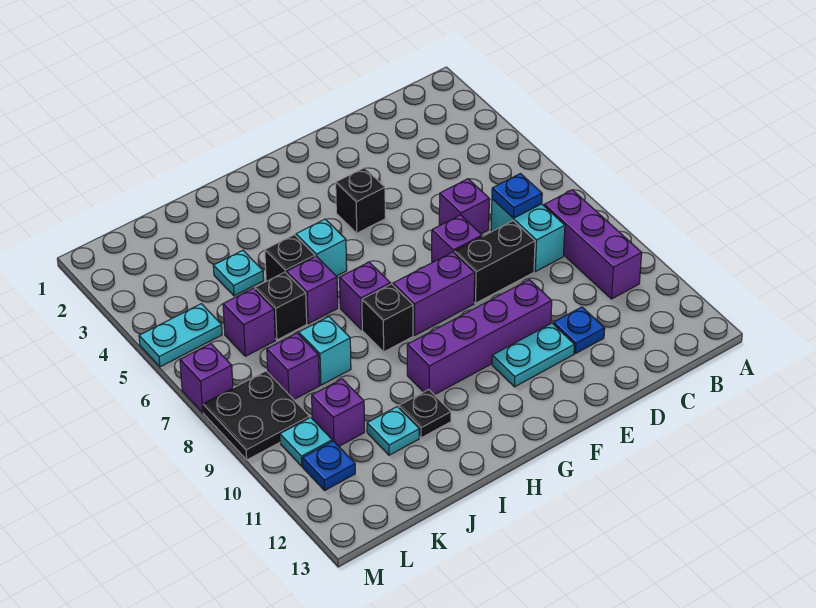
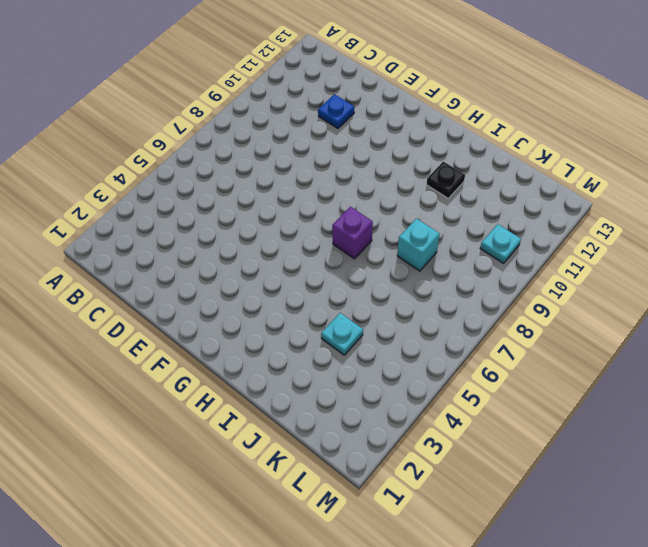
none -> purple brick B8:B10 level 1
none -> cyan brick C7:C8 level 1
none -> purple brick D6 level 1

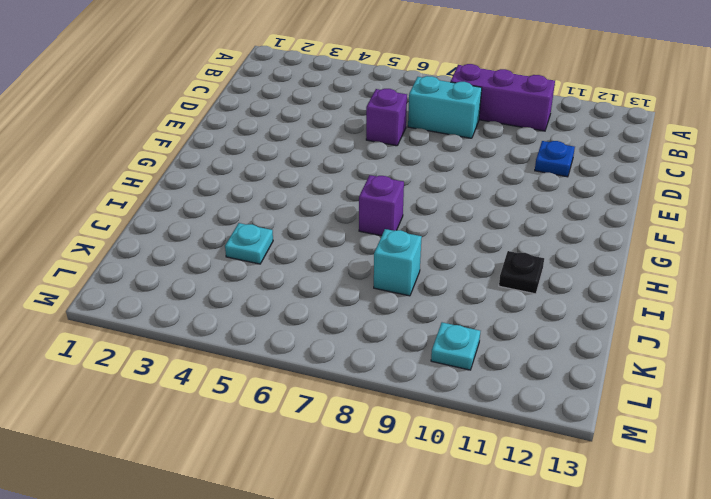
none -> black brick D8:E8 level 1
none -> purple brick E7 level 1
none -> purple brick E10:H10 level 1

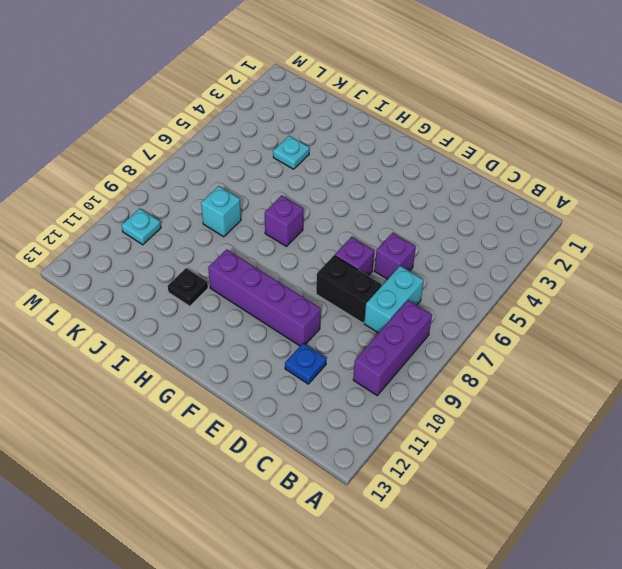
none -> cyan plate E11:F11 level 1
none -> black brick F4 level 1
none -> purple brick F8:G8 level 1

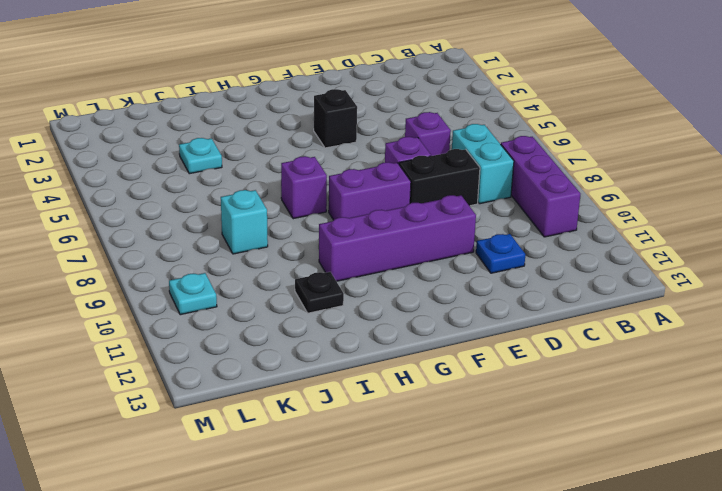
none -> cyan plate E11:F11 level 1
none -> cyan brick H5 level 1
none -> black brick H8 level 1

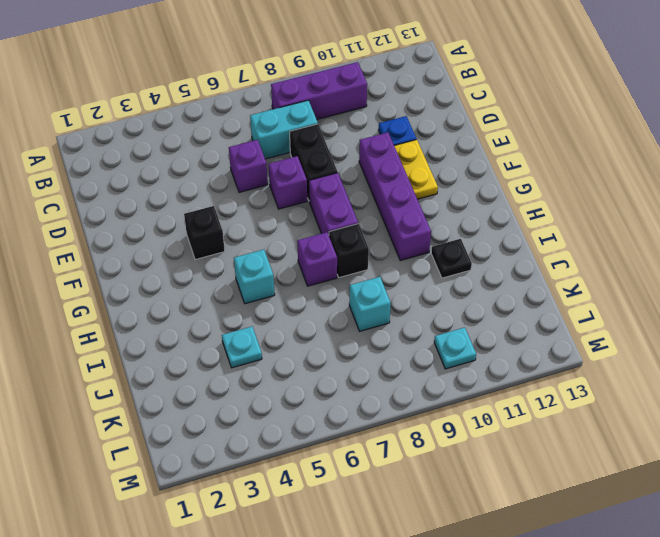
yellow plate E11:F11 level 1 -> cyan plate E11:F11 level 1
none -> black brick I5 level 1
none -> purple brick I6 level 1
none -> black brick J6 level 1

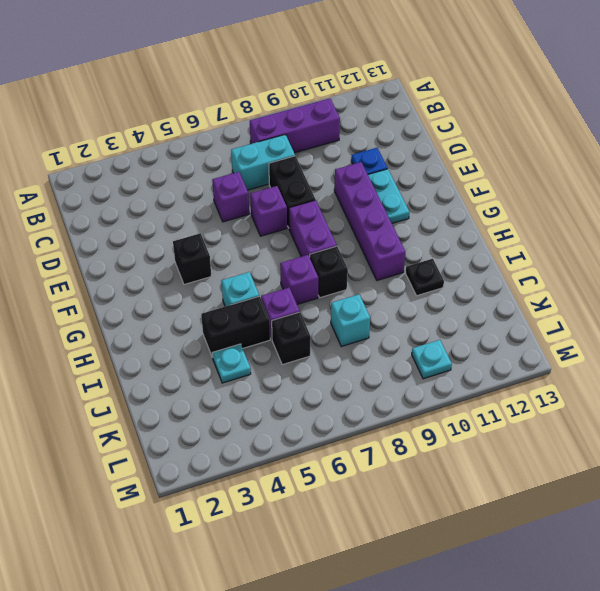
black brick I4:I5 level 1 -> black brick I5 level 1
none -> cyan plate J11 level 1
none -> purple brick K6 level 1
none -> purple brick K8 level 1

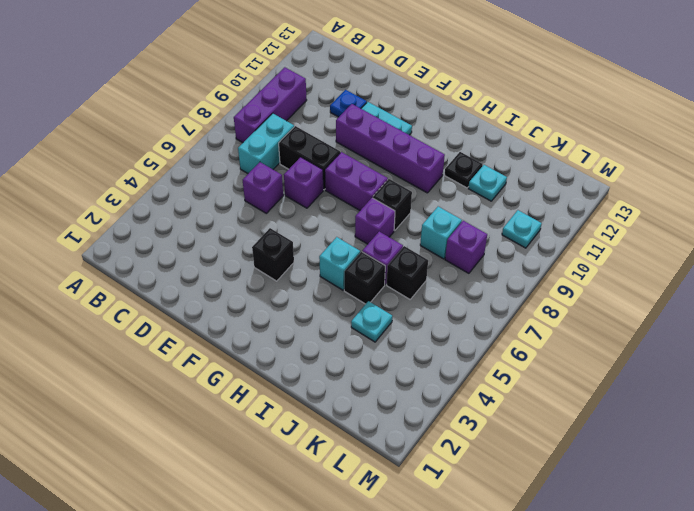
none -> purple brick K6 level 1
none -> purple brick K10 level 1
none -> cyan plate L5:M5 level 1

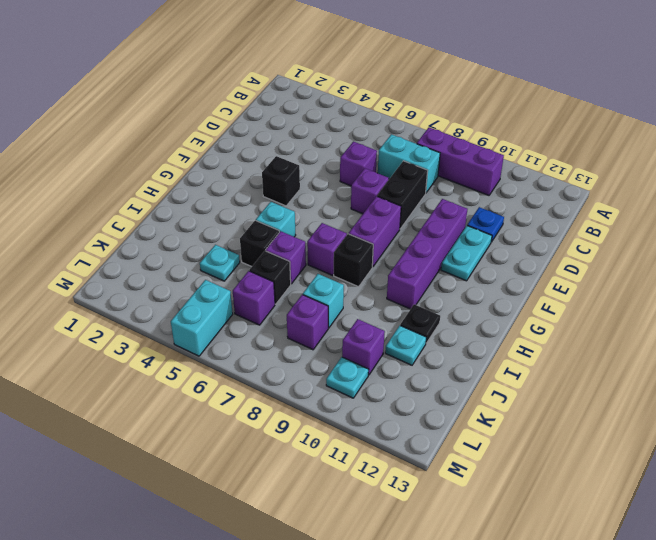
cyan brick L5:M5 level 1 -> cyan plate L5:M5 level 1
none -> black plate L8:M9 level 1
none -> blue plate L11 level 1
none -> purple brick M7 level 1

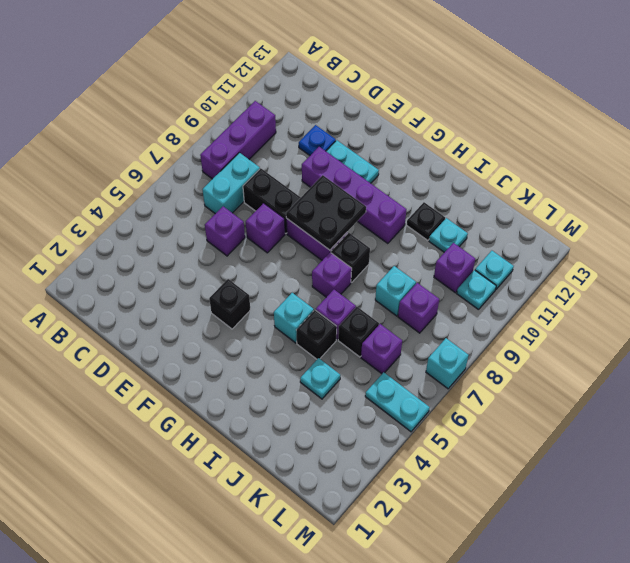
black plate F8:G9 level 2 -> black plate L8:M9 level 1
cyan plate L11 level 1 -> blue plate L11 level 1
cyan brick M7 level 1 -> purple brick M7 level 1
none -> blue plate C7 level 2

